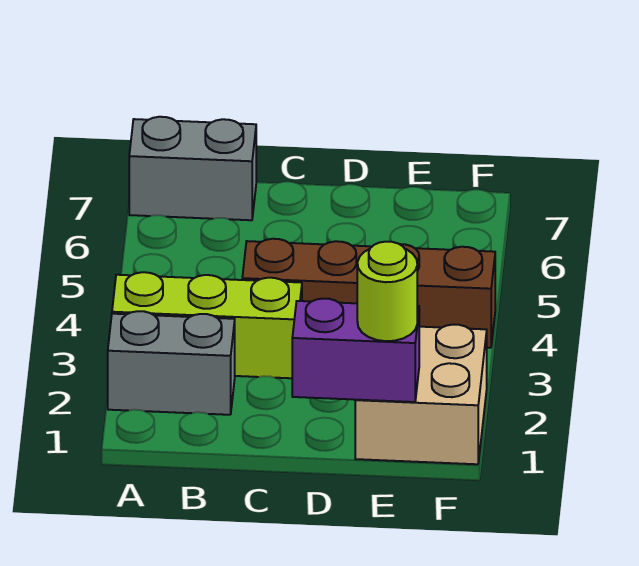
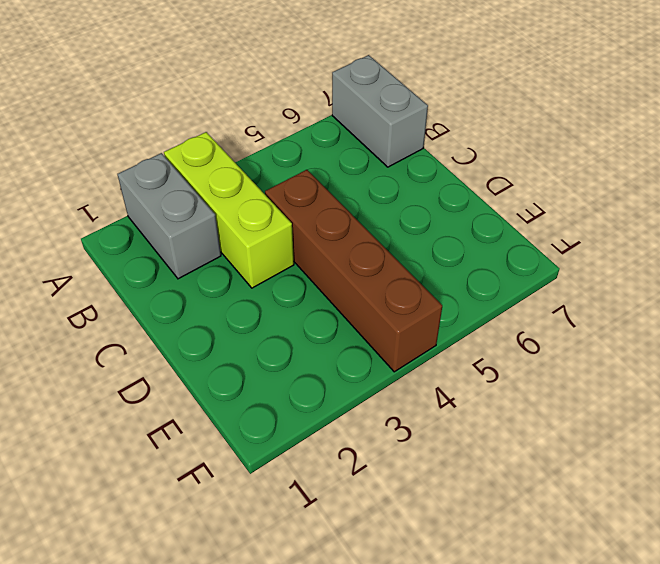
none -> tan brick E1:F2 level 1
none -> purple brick D1:E1 level 2

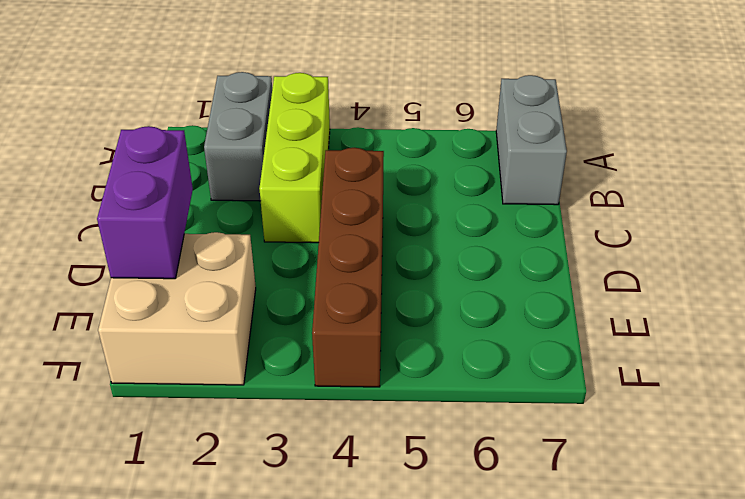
none -> lime round brick E1 level 3

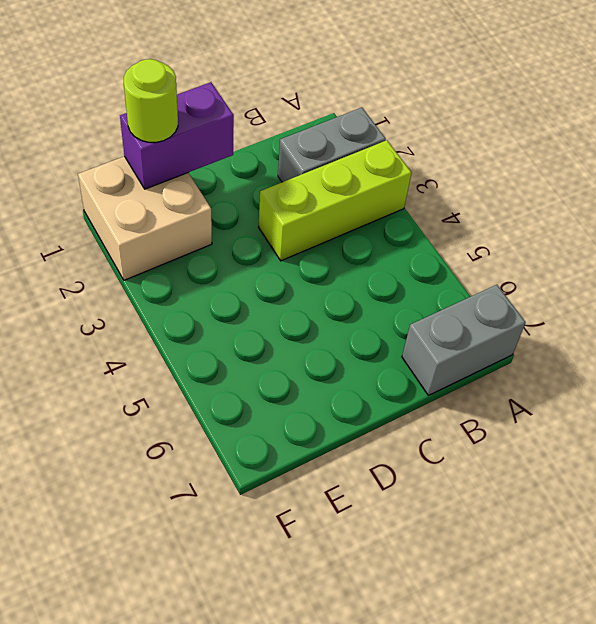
none -> brown brick C4:F4 level 1

